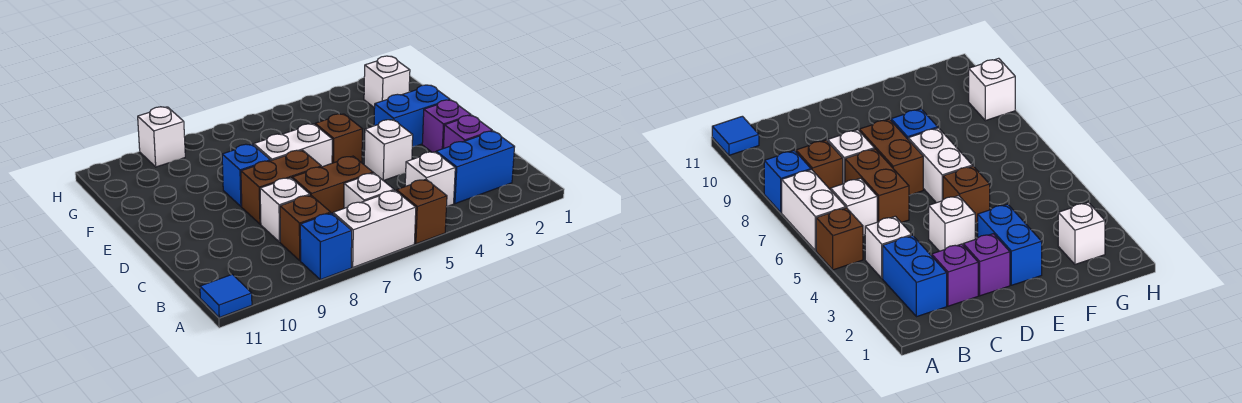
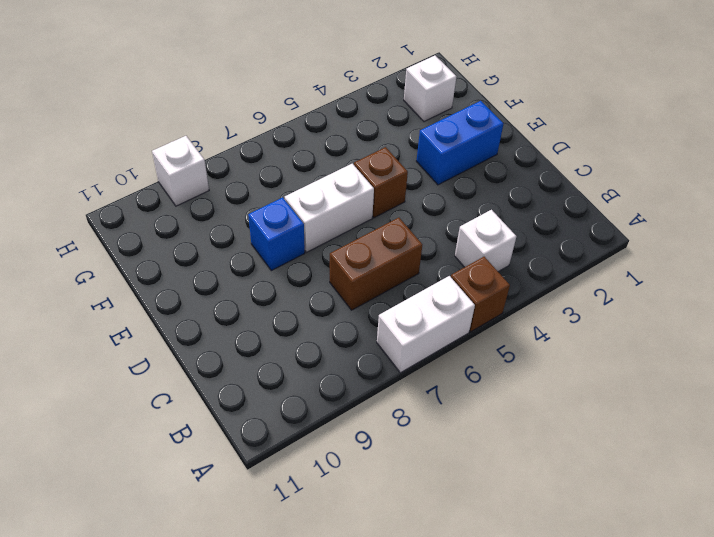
none -> blue brick A8 level 1
none -> blue tile A11 level 1
none -> blue brick B2:B3 level 1

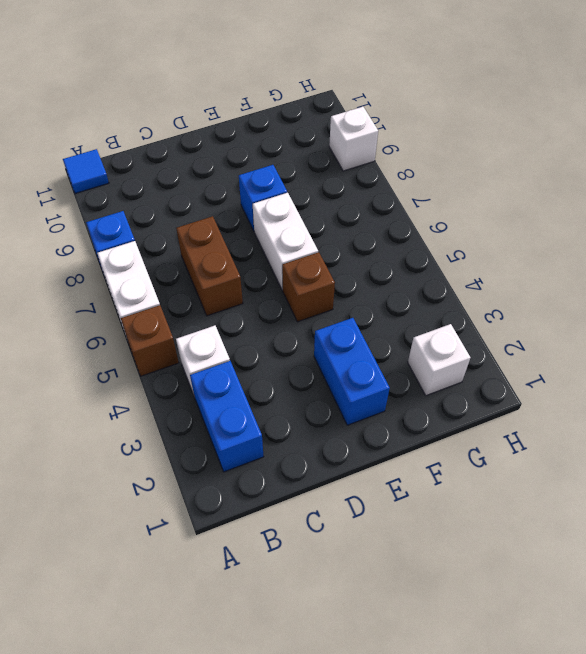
none -> white brick B6 level 1
none -> brown brick B8 level 1
none -> purple brick C2 level 1

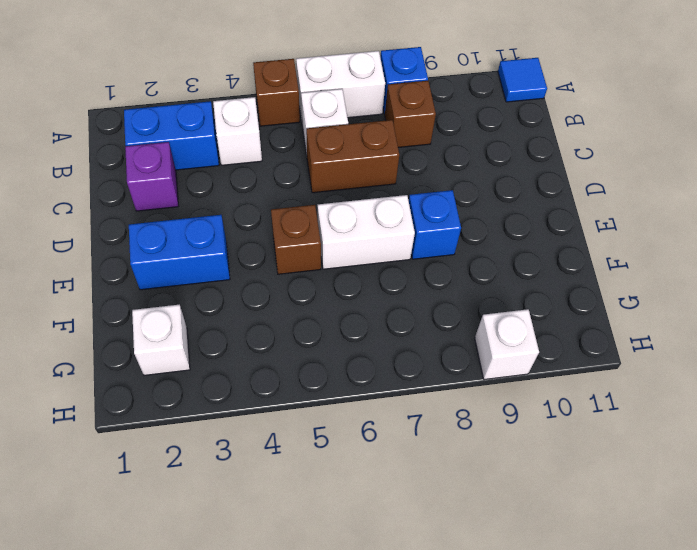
none -> white brick C8 level 1
none -> purple brick D2 level 1
none -> white brick D4 level 1

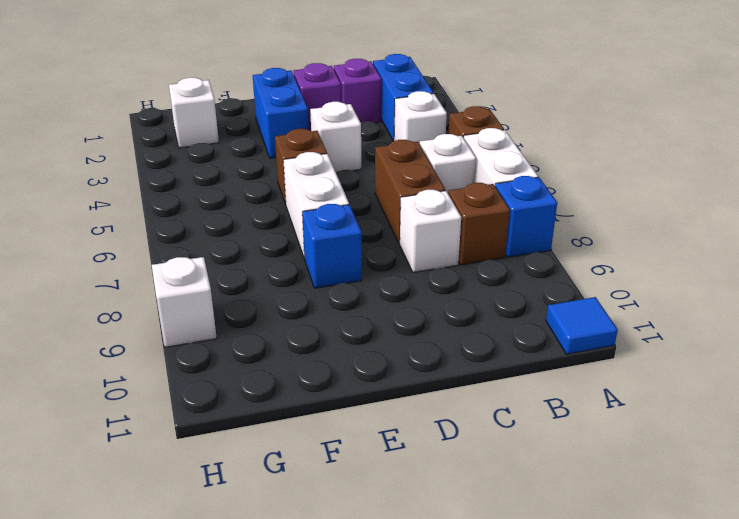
none -> brown brick D7:D8 level 1

